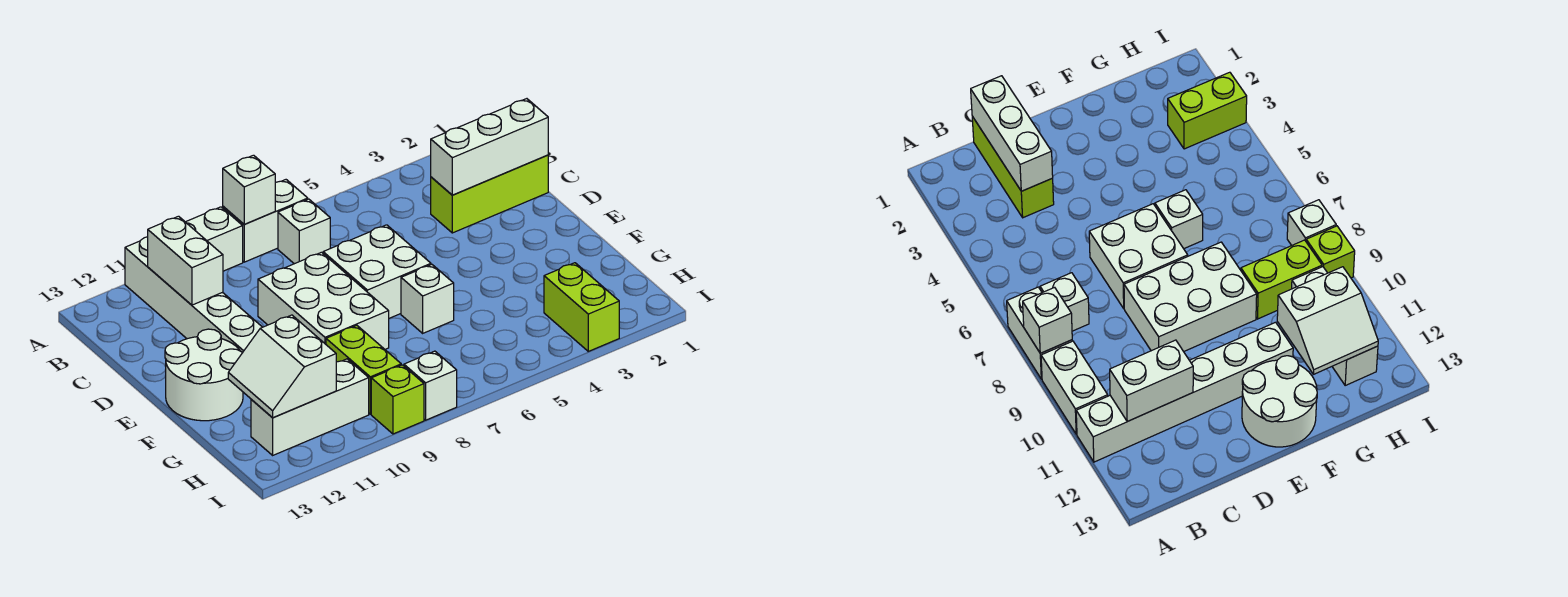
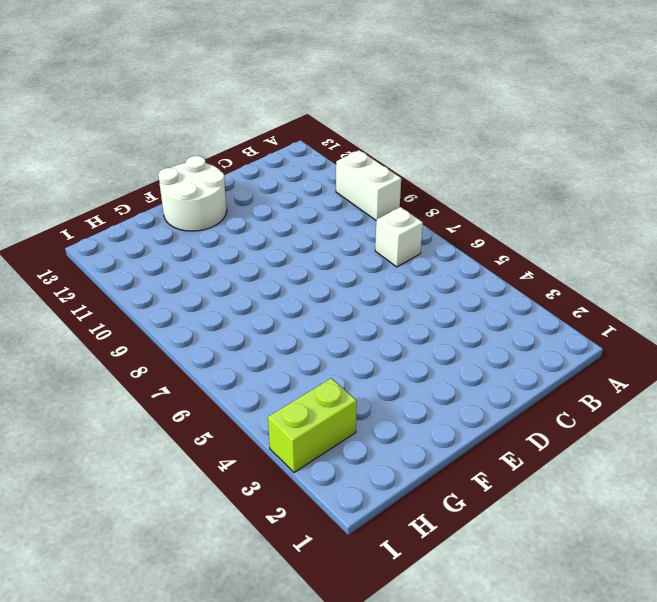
none -> white brick A7:A8 level 1
none -> white brick A11:F11 level 1
none -> lime brick C1:C3 level 1

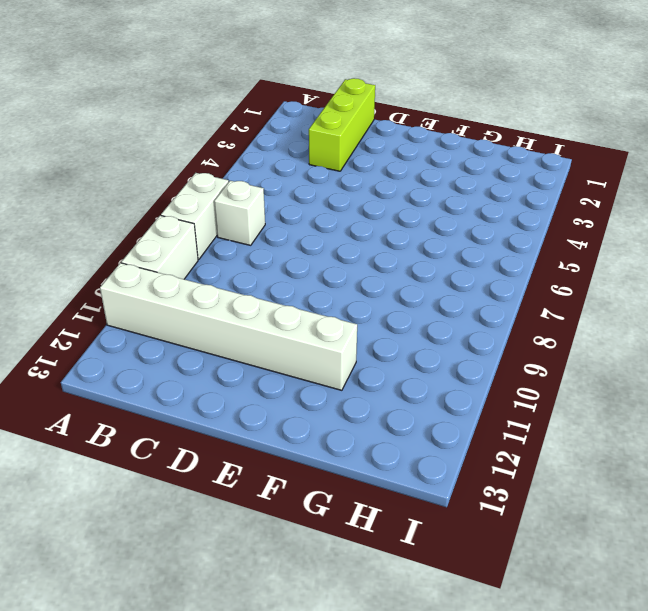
none -> white brick D6:E7 level 1
none -> white brick D8:F9 level 1
none -> white round brick E12:F13 level 1

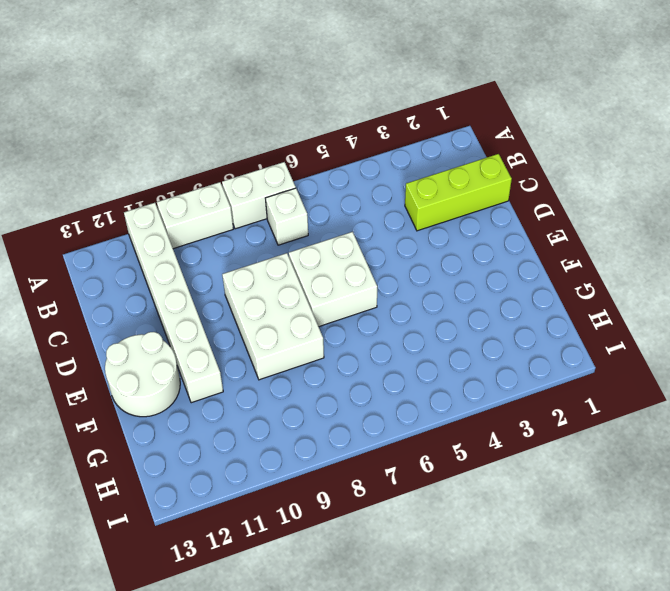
none -> white brick F6 level 1
none -> lime brick G9:H9 level 1
none -> lime brick H3:I3 level 1

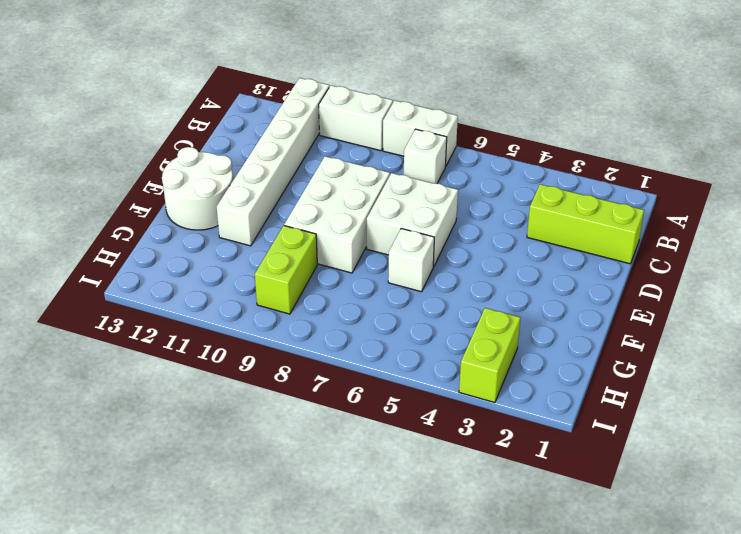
none -> white brick H10:H12 level 1
none -> white brick I8 level 1
none -> lime brick I9 level 1

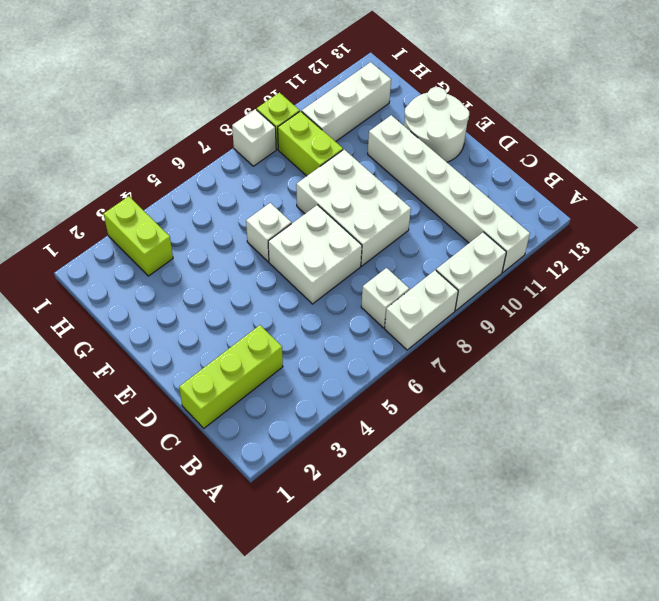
none -> white brick A8 level 2
none -> white brick B11:C11 level 2
none -> white brick C1:C3 level 2

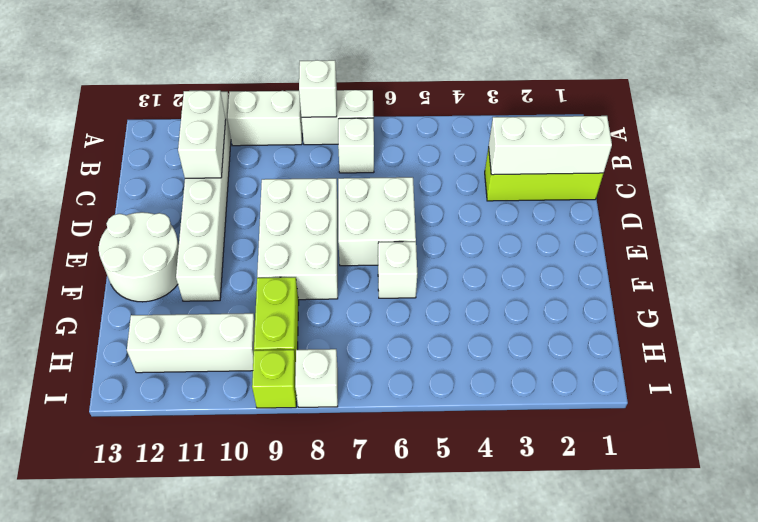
none -> lime brick H3:I3 level 1
none -> white slope G11:H12 level 2 top 11

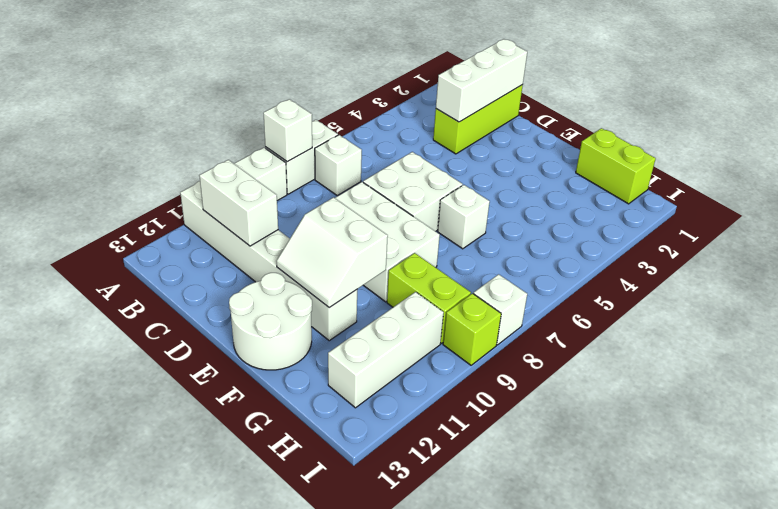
white slope E10:F11 level 2 top 10 -> white slope G11:H12 level 2 top 11
lime brick G1:H1 level 1 -> lime brick H3:I3 level 1

